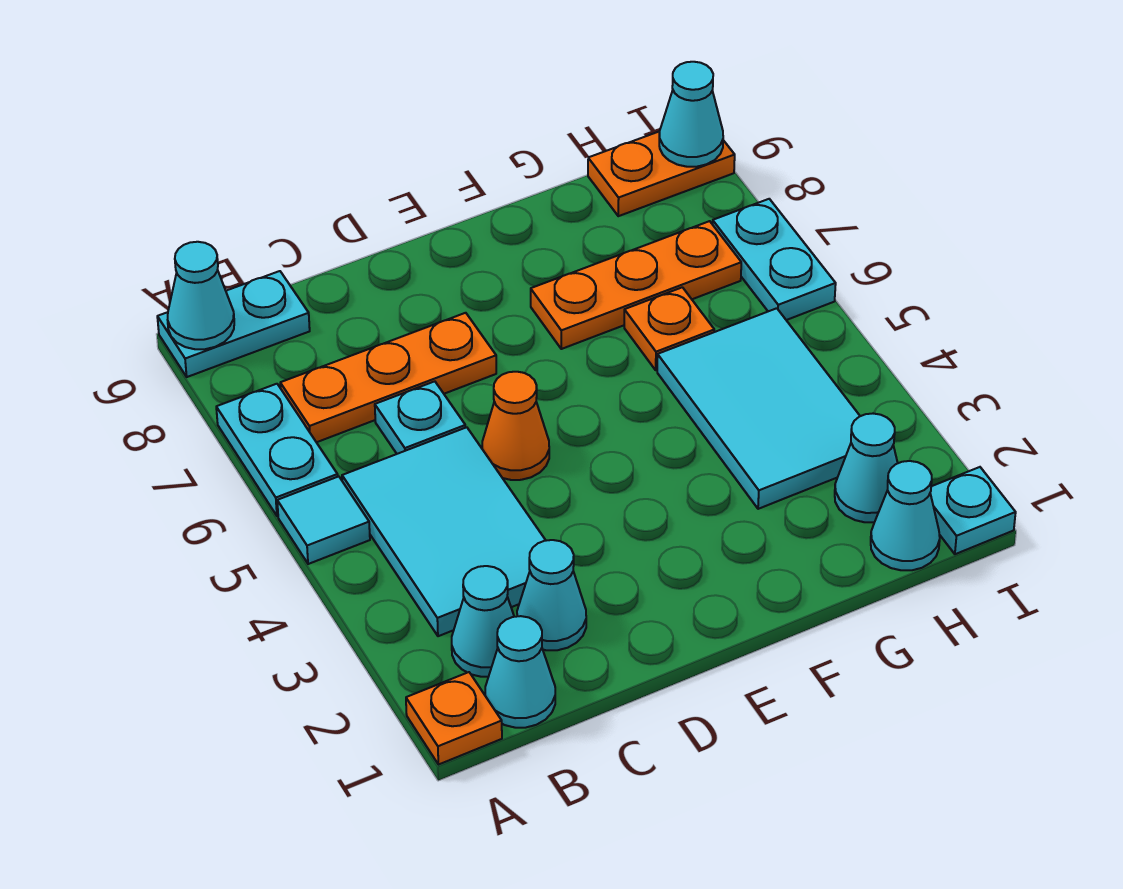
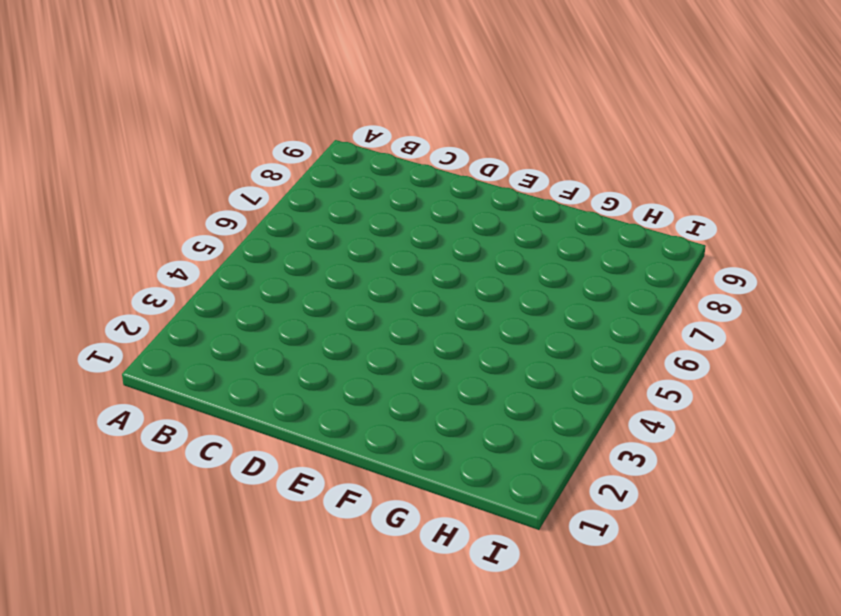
none -> orange plate A1 level 1
none -> cyan tile A5 level 1
none -> cyan plate A6:A7 level 1

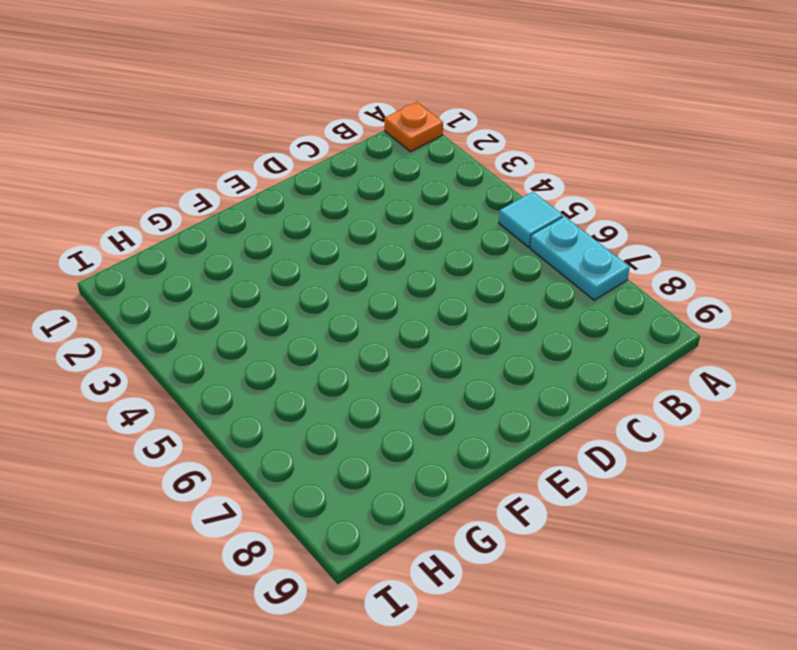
none -> cyan plate A9:B9 level 1
none -> cyan cone B1 level 1
none -> cyan cone B2 level 1

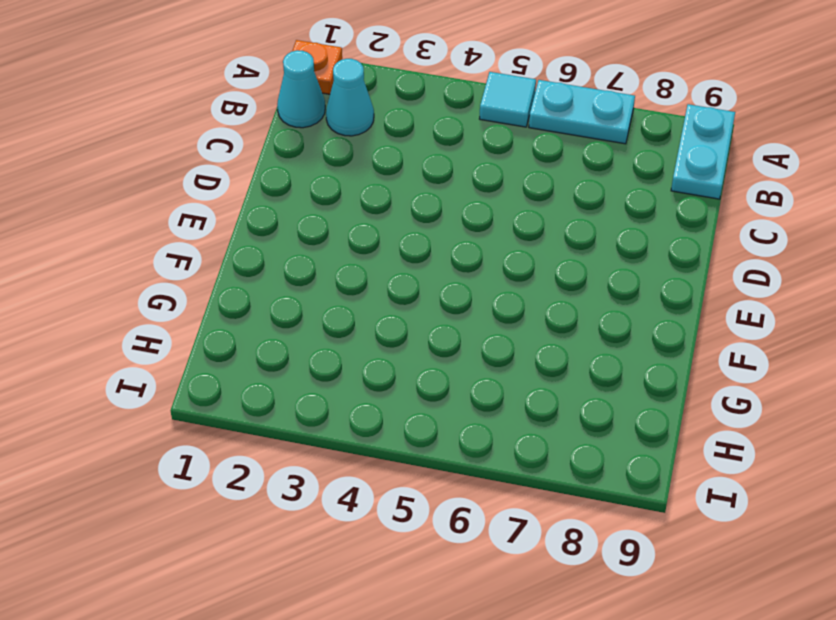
none -> cyan tile B3:C5 level 1
none -> orange plate B7:D7 level 1
none -> cyan cone C2 level 1

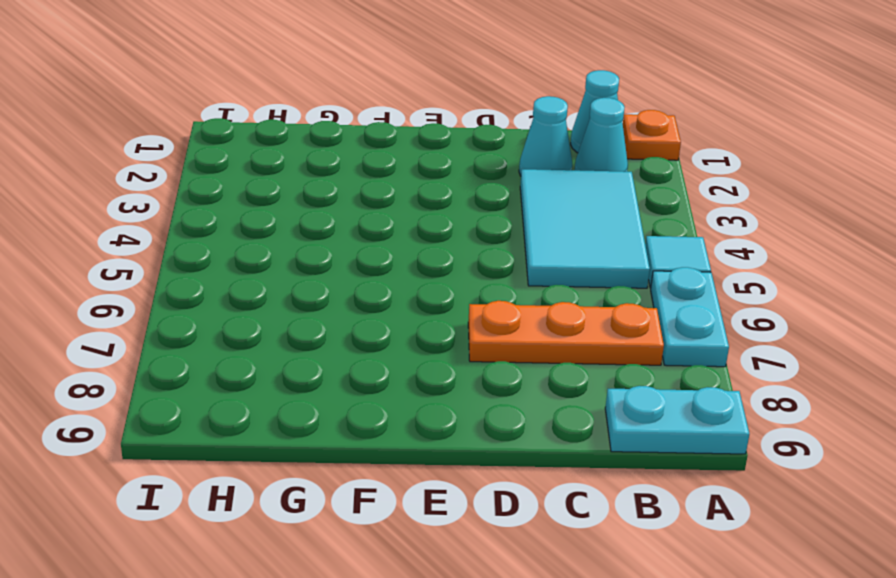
none -> cyan plate C6 level 1
none -> orange cone D5 level 1
none -> orange plate F7:H7 level 1

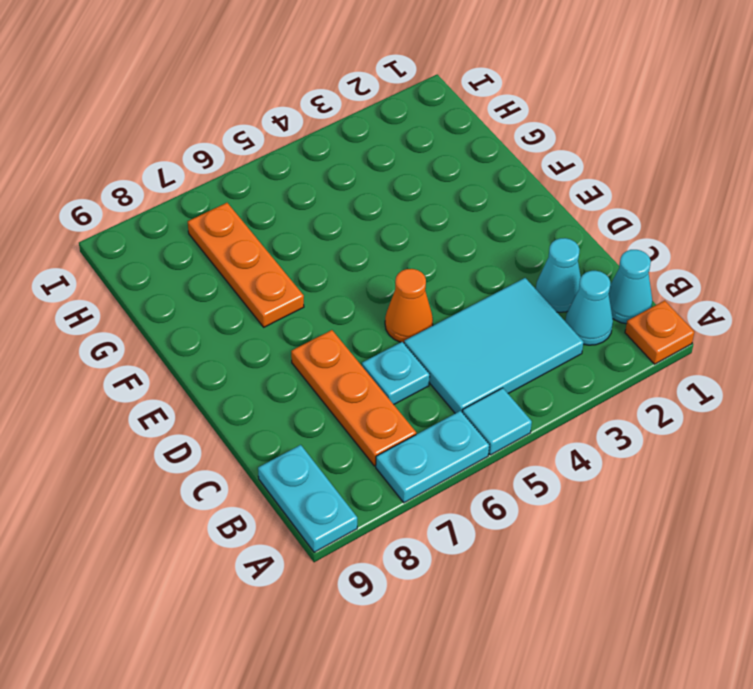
none -> cyan tile G3:H5 level 1
none -> orange plate G6 level 1
none -> cyan cone H1 level 1

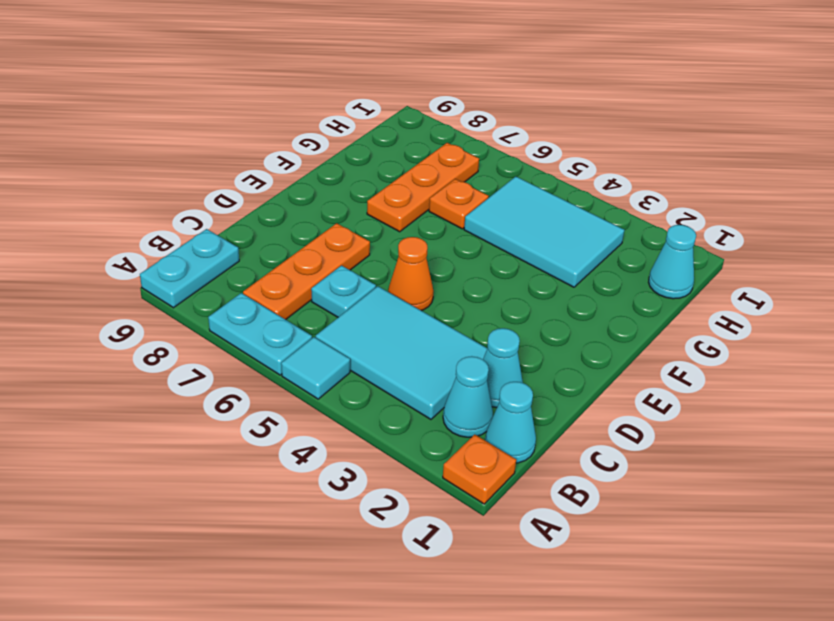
none -> cyan cone H2 level 1
none -> orange plate H9:I9 level 1
none -> cyan plate I1 level 1

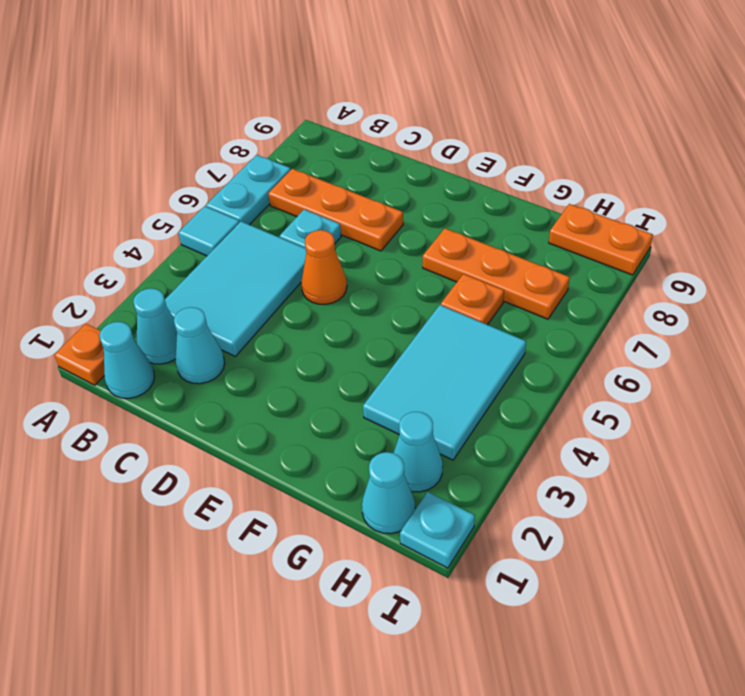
none -> cyan plate A9:B9 level 1
none -> cyan plate I6:I7 level 1
none -> cyan cone A9 level 2

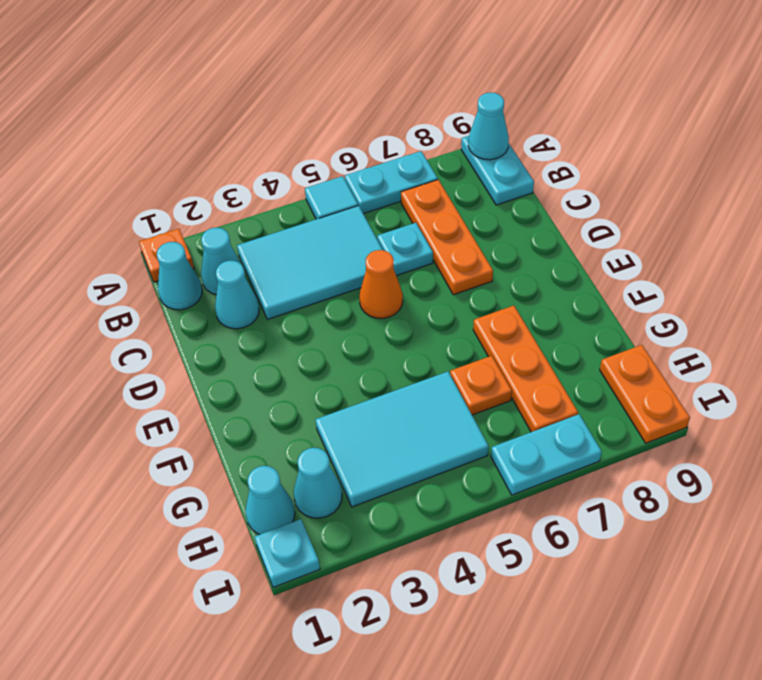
none -> cyan cone I9 level 2

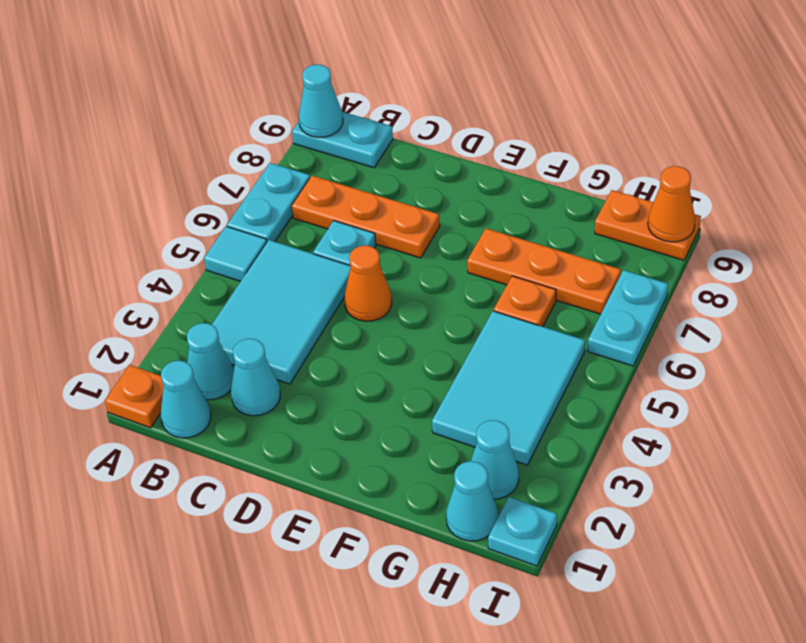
orange cone I9 level 2 -> cyan cone I9 level 2

